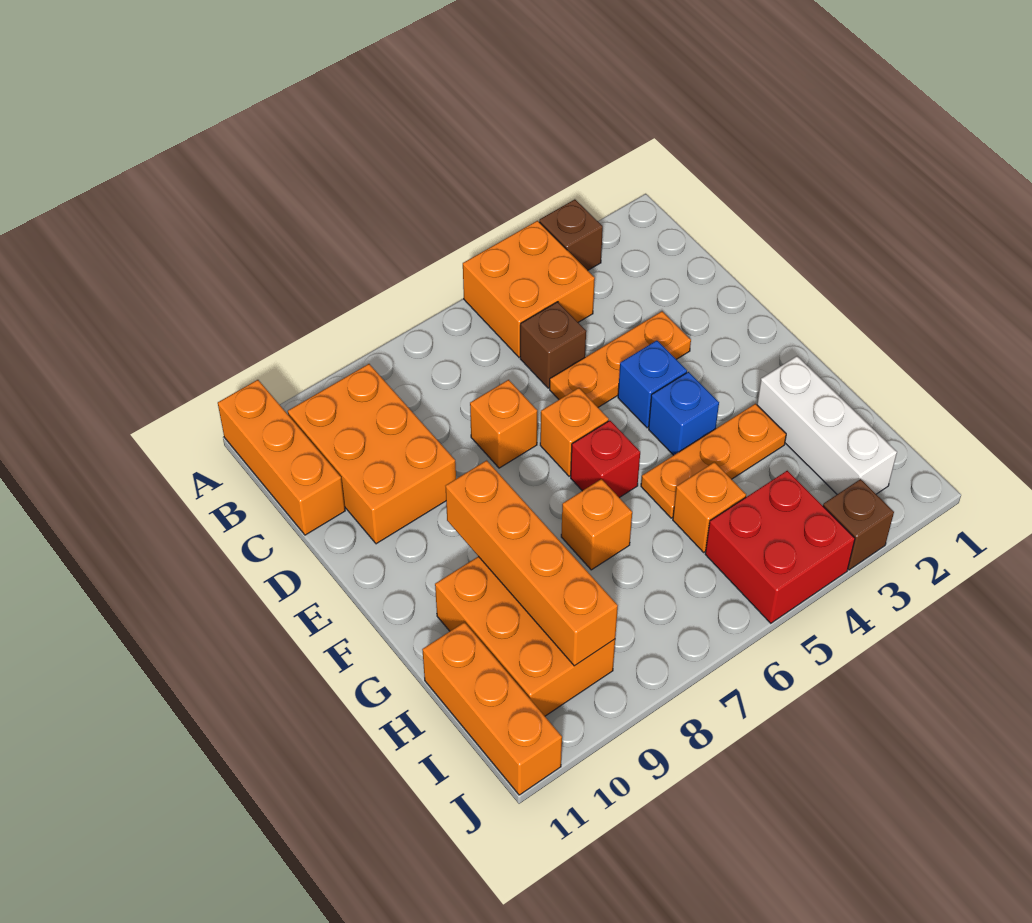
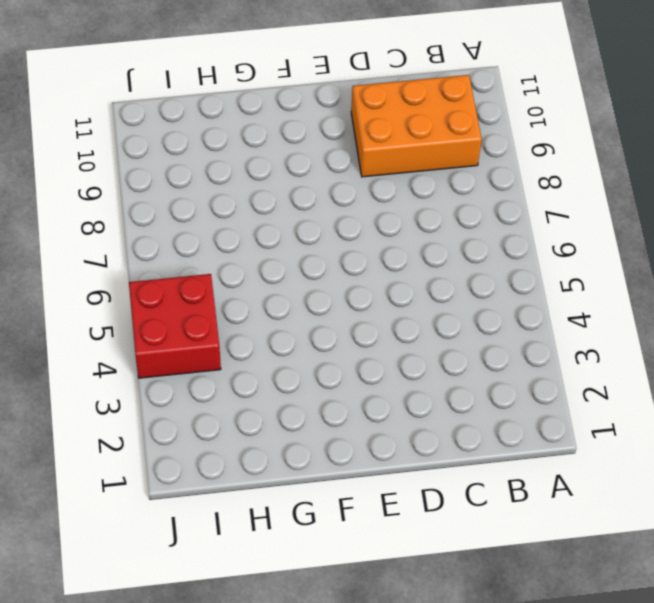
none -> brown brick A3 level 1
none -> orange brick A4:B5 level 1
none -> orange brick A11:C11 level 1

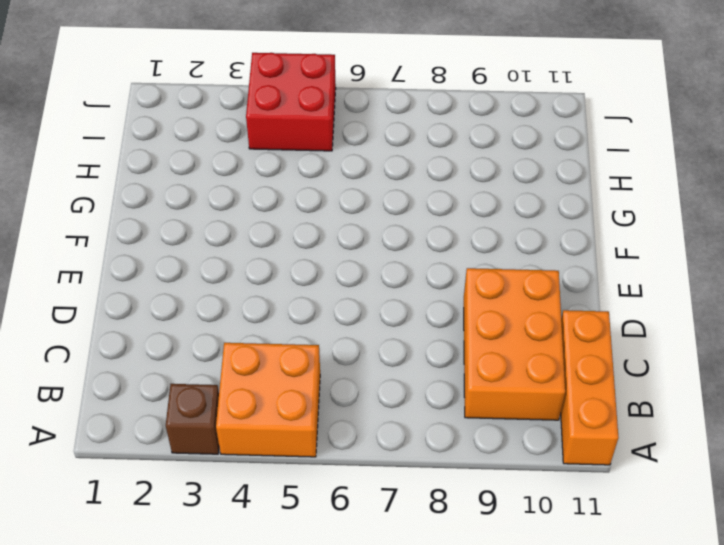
none -> brown brick C5 level 1
none -> orange plate D3:D5 level 1
none -> orange brick D7 level 1

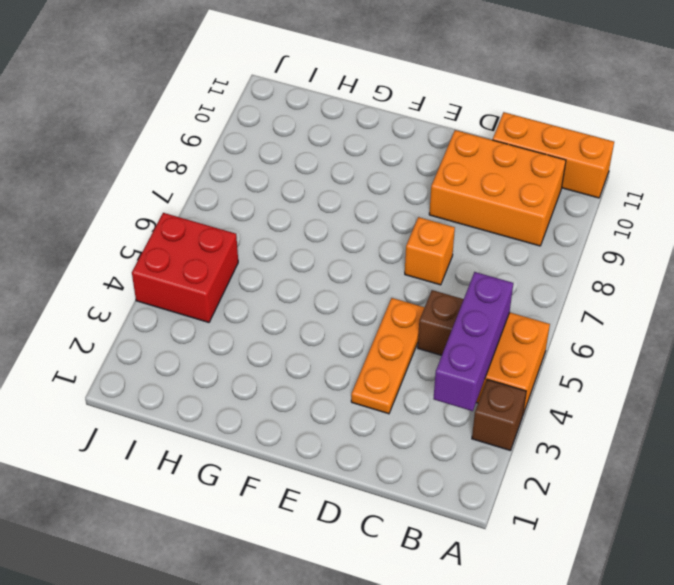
purple brick B3:B5 level 2 -> none
none -> blue brick E4 level 1
none -> orange brick E6 level 1
none -> blue brick F4 level 1

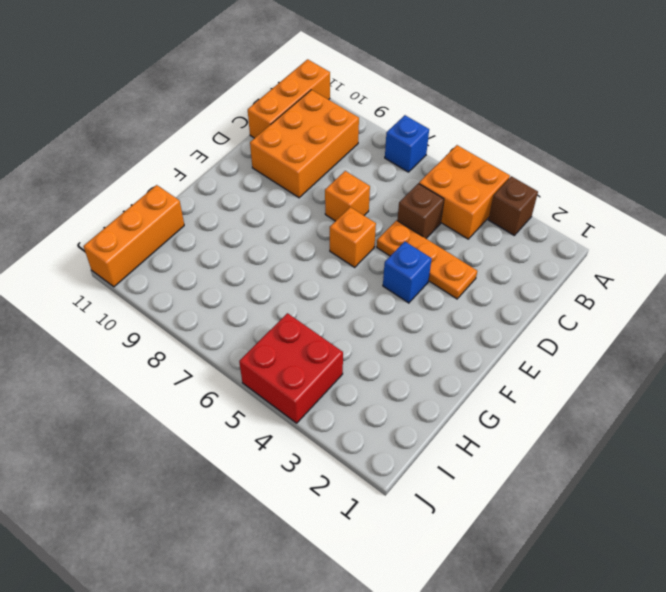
blue brick A7 level 1 -> blue brick F4 level 1
none -> red brick F6 level 1
none -> white brick G2:I2 level 1
none -> orange plate G3:G5 level 1

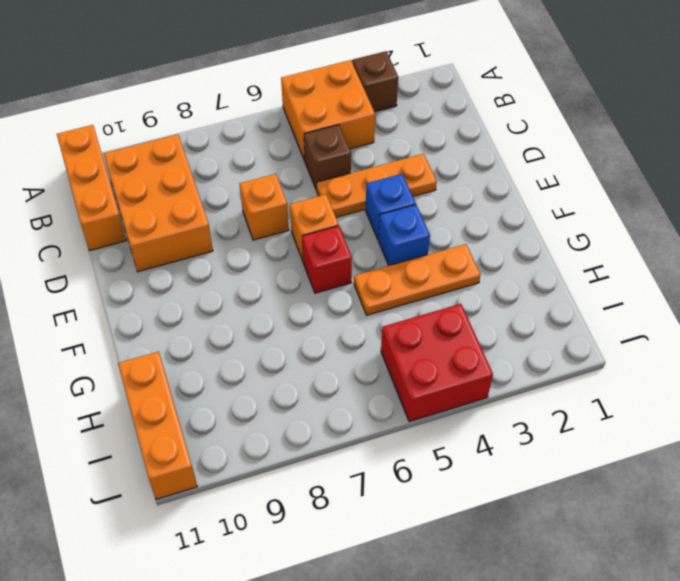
none -> white brick G2:I2 level 1
none -> orange brick G7 level 1
none -> orange brick G9:I10 level 1

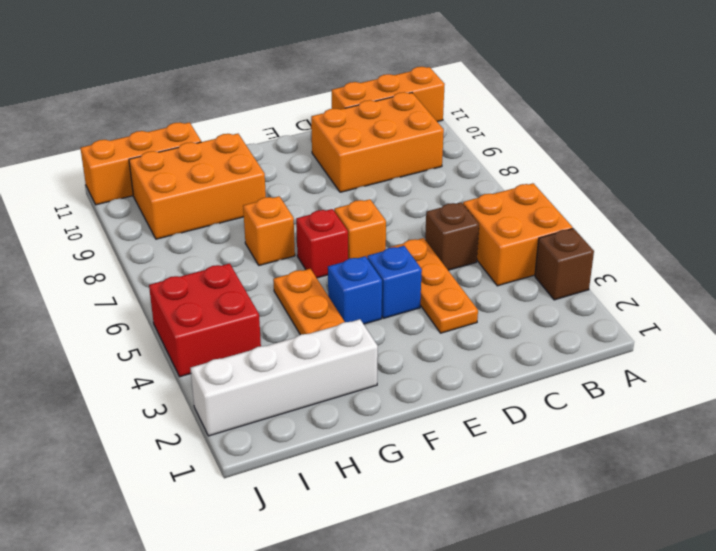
white brick G2:J2 level 1 -> white brick G2:I2 level 1
none -> orange brick D7 level 1
none -> orange brick H5 level 1
none -> brown brick J3 level 1

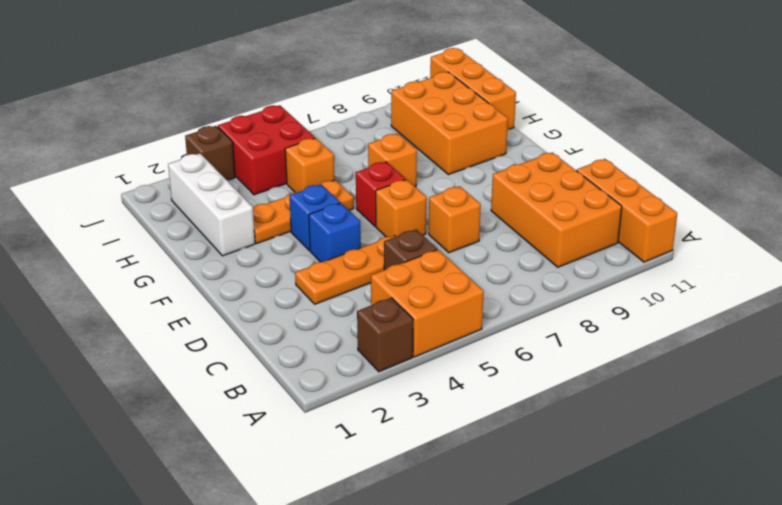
none -> orange brick F9:I9 level 2

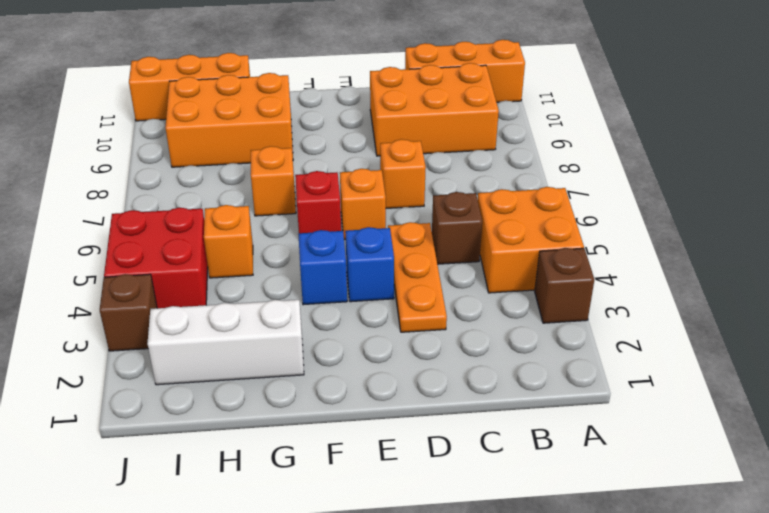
none -> orange plate G3:G5 level 1
none -> orange brick F9:I9 level 2

